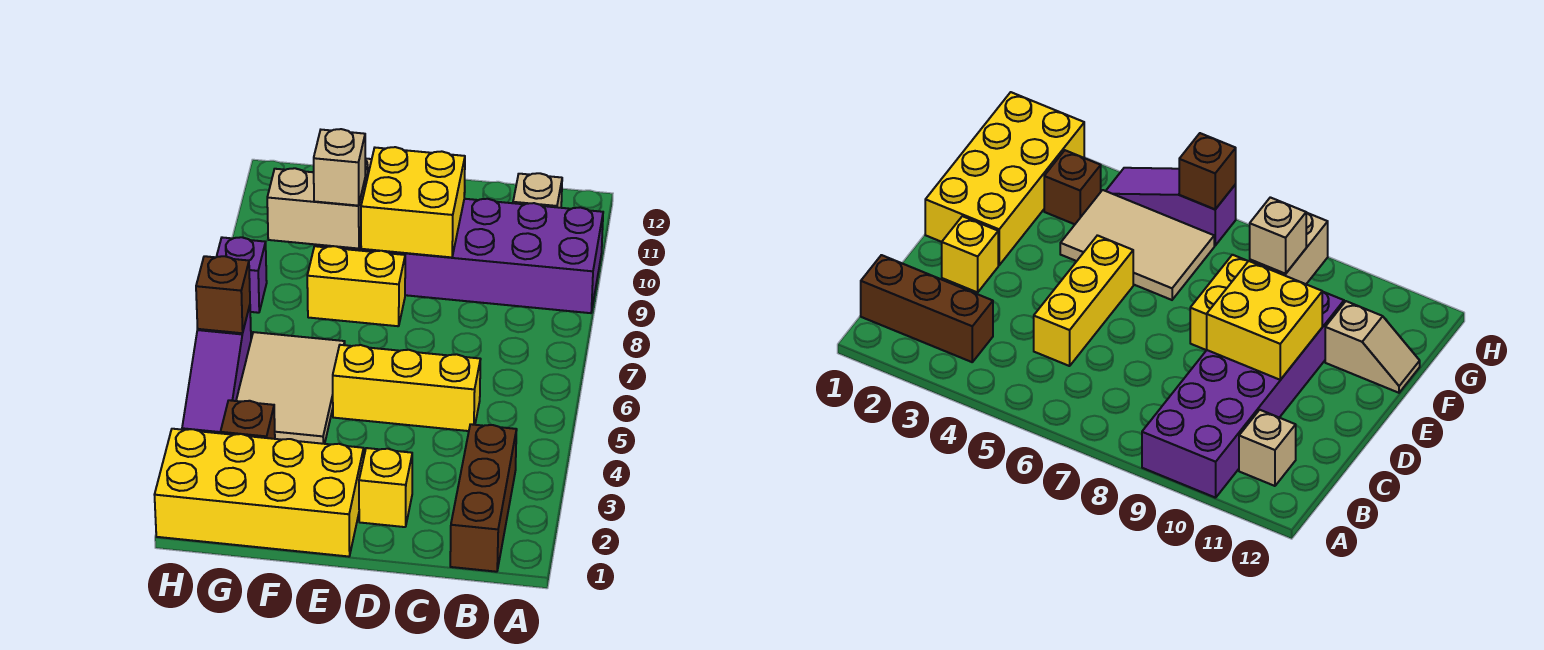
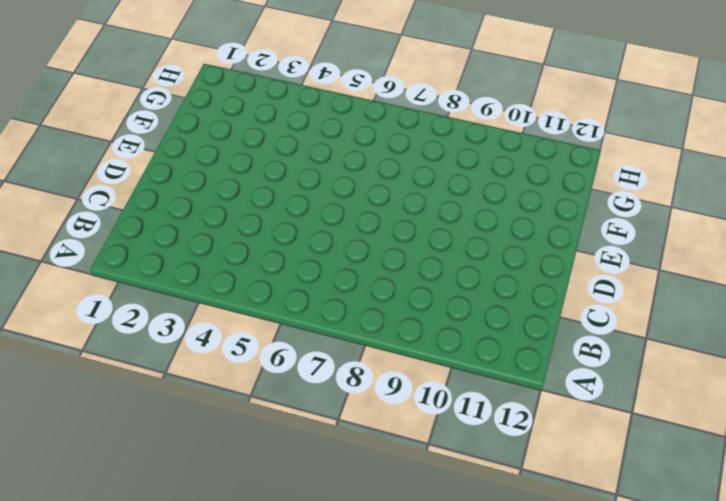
none -> purple brick A9:F10 level 1
none -> brown brick B1:B3 level 1
none -> tan brick B11 level 1

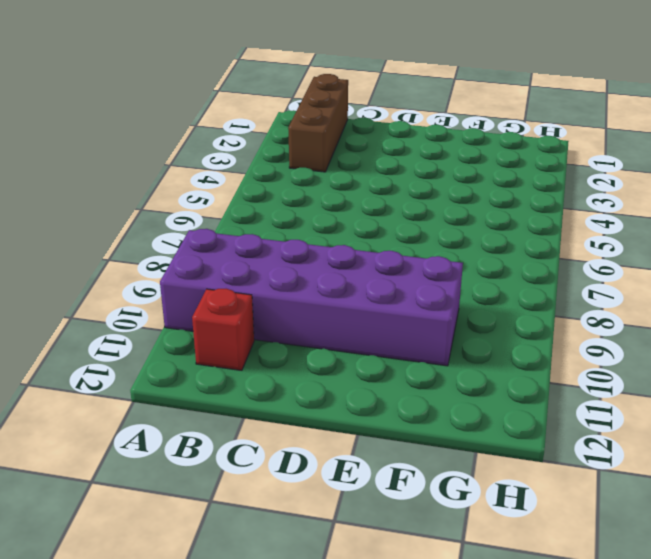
red brick B11 level 1 -> tan brick B11 level 1
none -> yellow brick C5:E5 level 1
none -> yellow brick D2 level 1
none -> yellow brick E1:H2 level 1

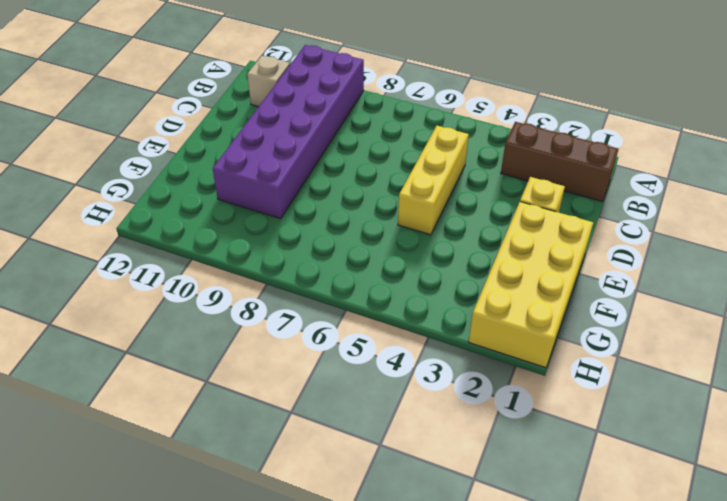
none -> yellow brick E8:F8 level 1
none -> tan tile F4:G6 level 1
none -> tan slope F11:F12 level 1 top 11

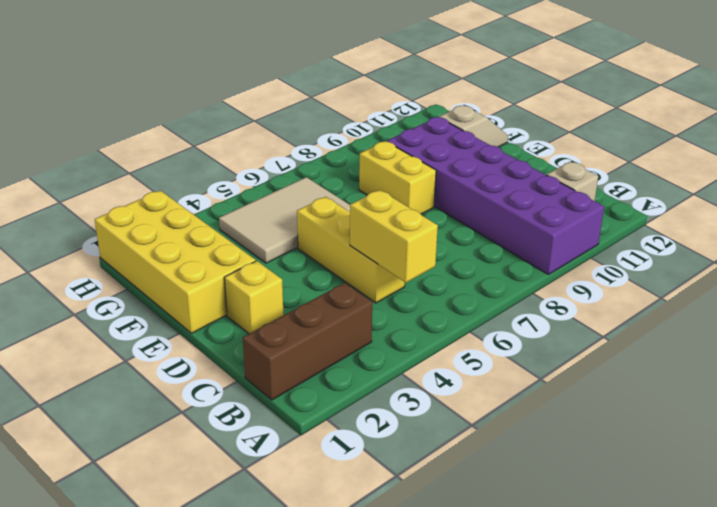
yellow brick B5:C5 level 2 -> none
none -> brown brick G3 level 1
none -> purple slope H4:H6 level 1 top 6
none -> purple brick H8 level 1

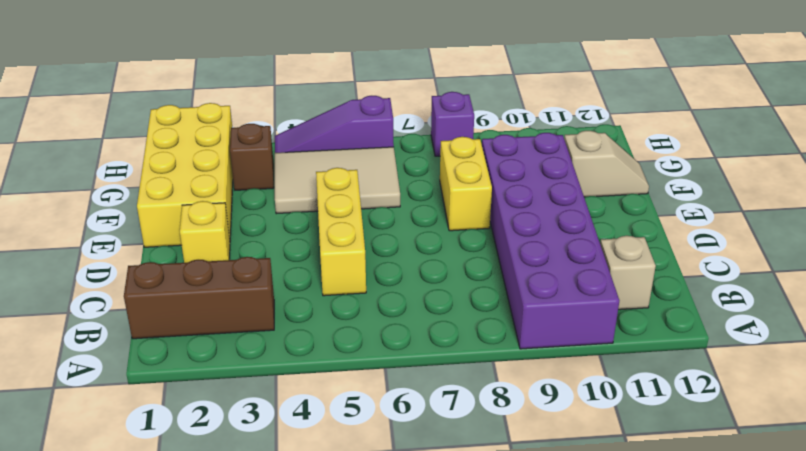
none -> yellow brick D9:E10 level 2
none -> tan brick F9:G9 level 2
none -> brown brick H6 level 2

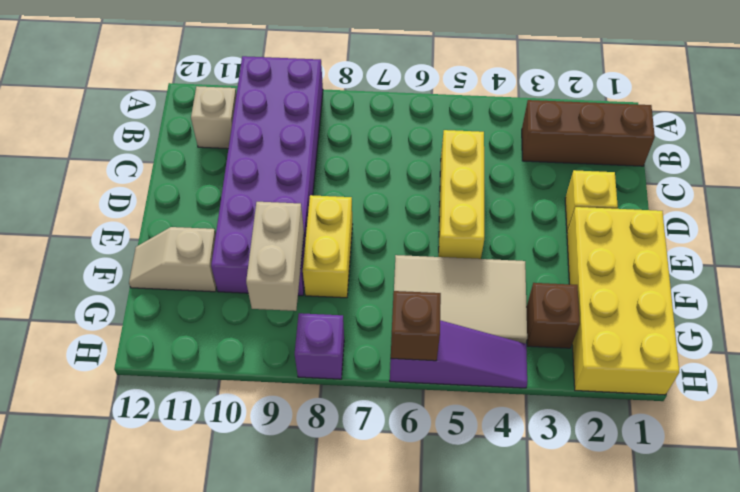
none -> yellow brick D9:E10 level 2
none -> tan brick F9 level 3

